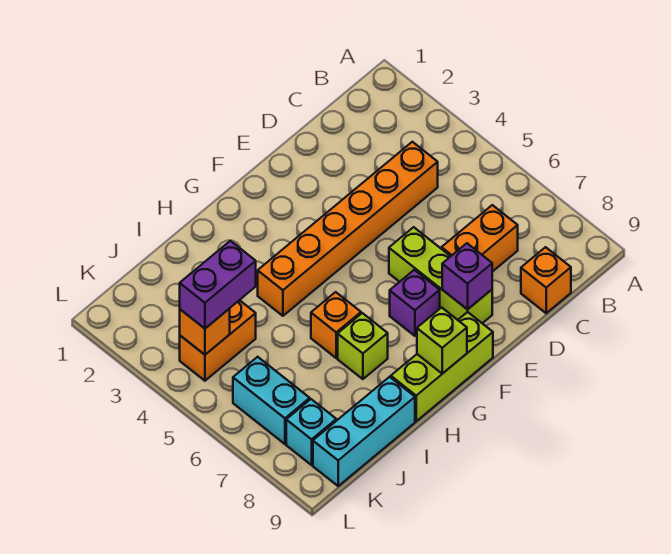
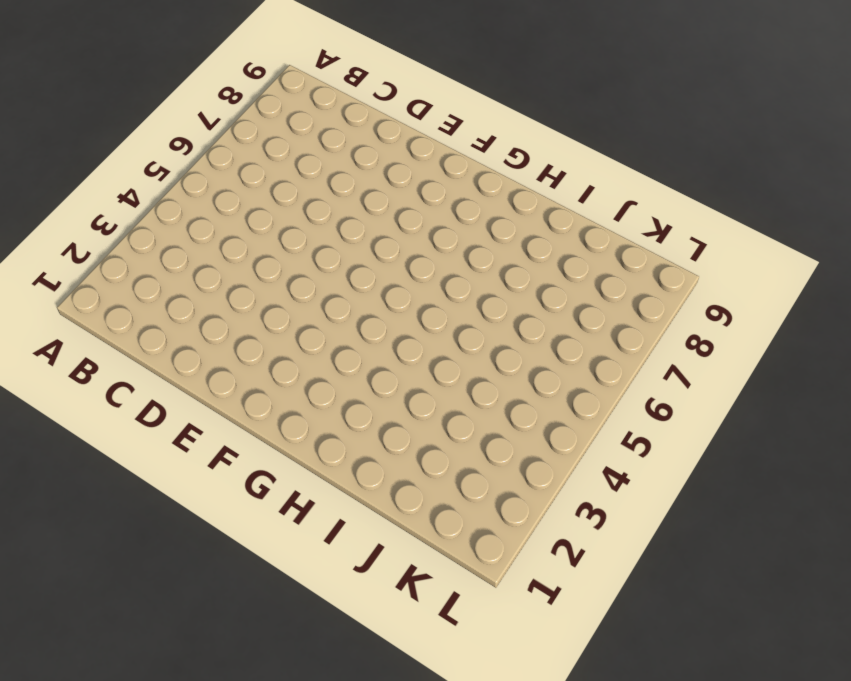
none -> orange brick C4:H4 level 1
none -> orange brick C7:D7 level 1
none -> orange brick C9 level 1

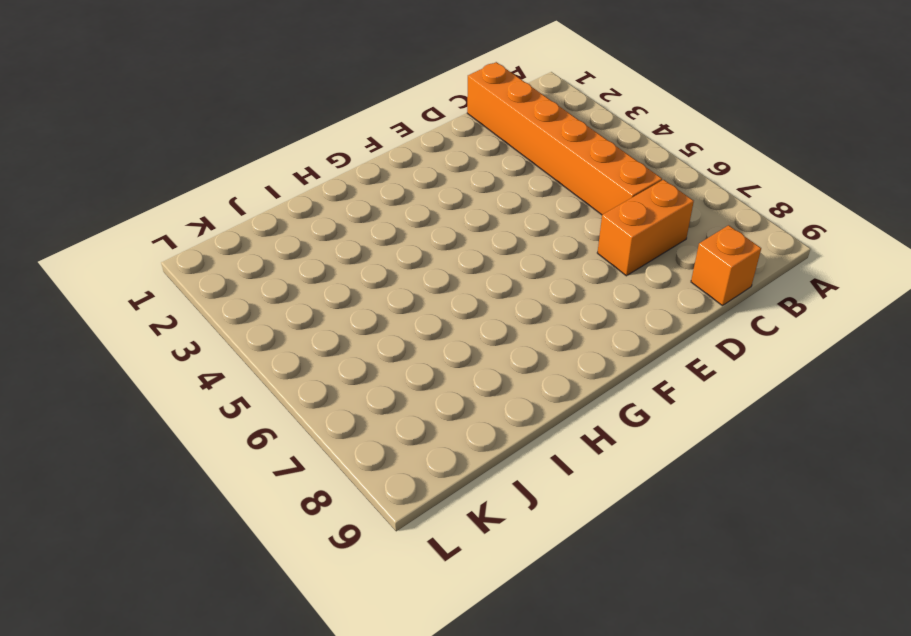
orange brick C1:C6 level 1 -> orange brick C4:H4 level 1
none -> lime brick E6:E8 level 1
none -> purple brick F7 level 1
none -> lime brick F9:H9 level 1

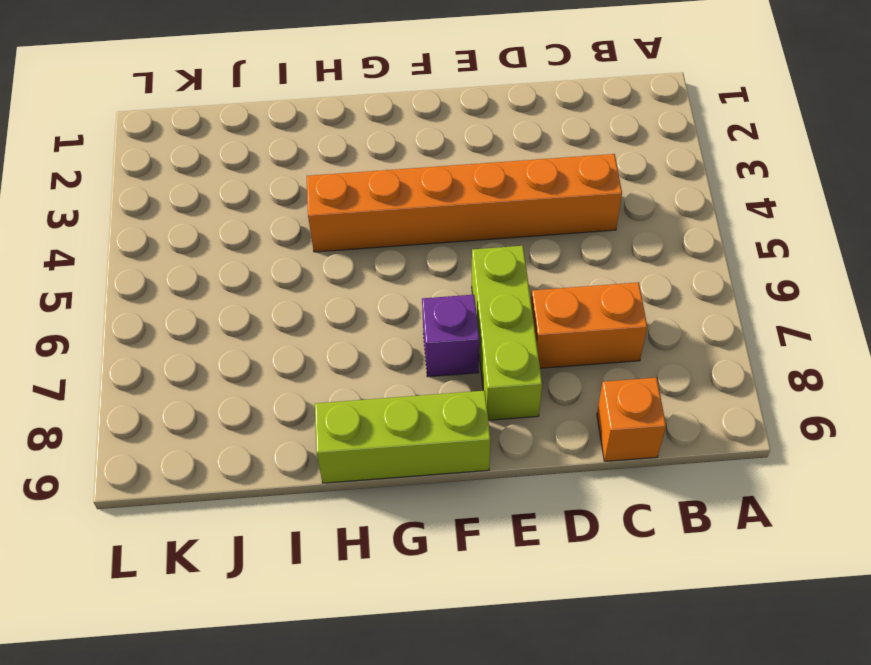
none -> orange brick H6 level 1
none -> lime brick H7 level 1
none -> cyan brick I9:K9 level 1

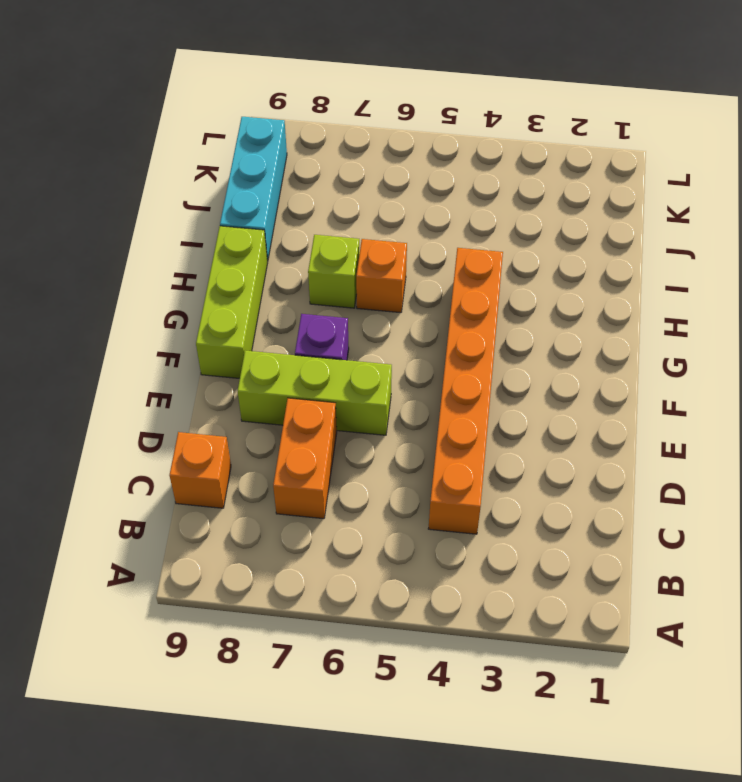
none -> orange brick J4:K4 level 1
none -> cyan brick K6:K7 level 1
none -> cyan brick K8 level 1

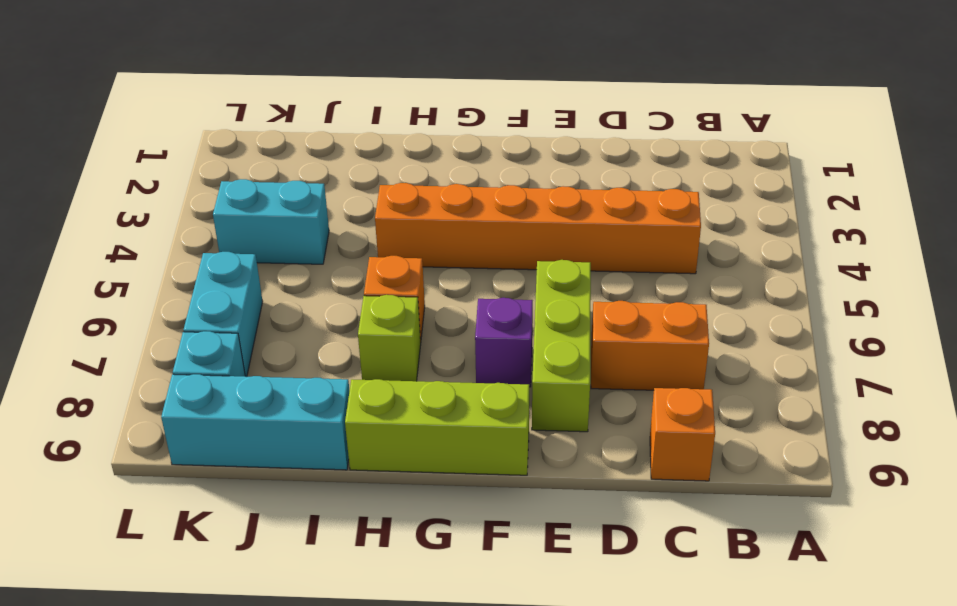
cyan brick J4:K4 level 1 -> orange brick J4:K4 level 1
none -> purple brick E8 level 2
none -> lime brick G9 level 2
none -> orange brick K4 level 2

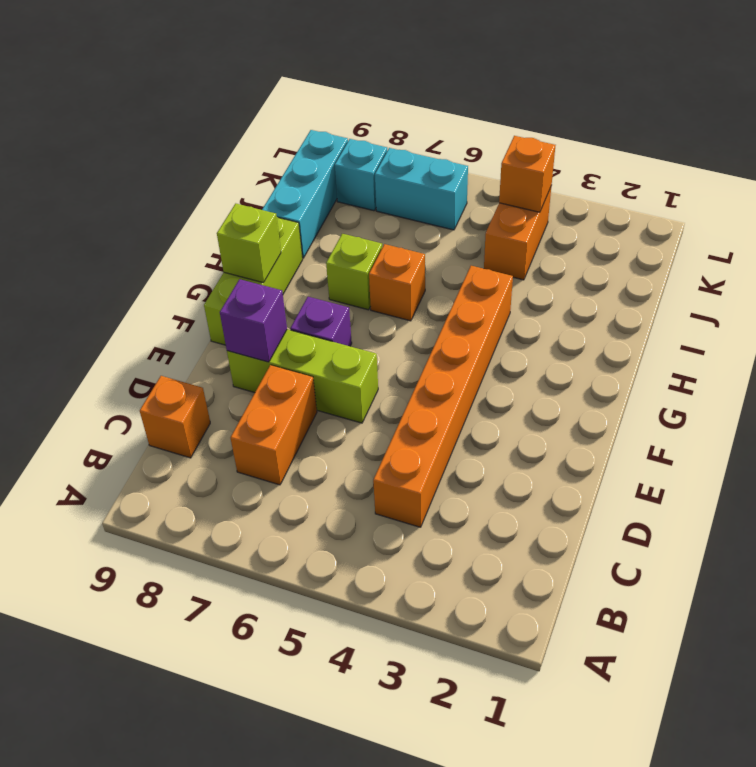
none -> purple brick J4:K4 level 3

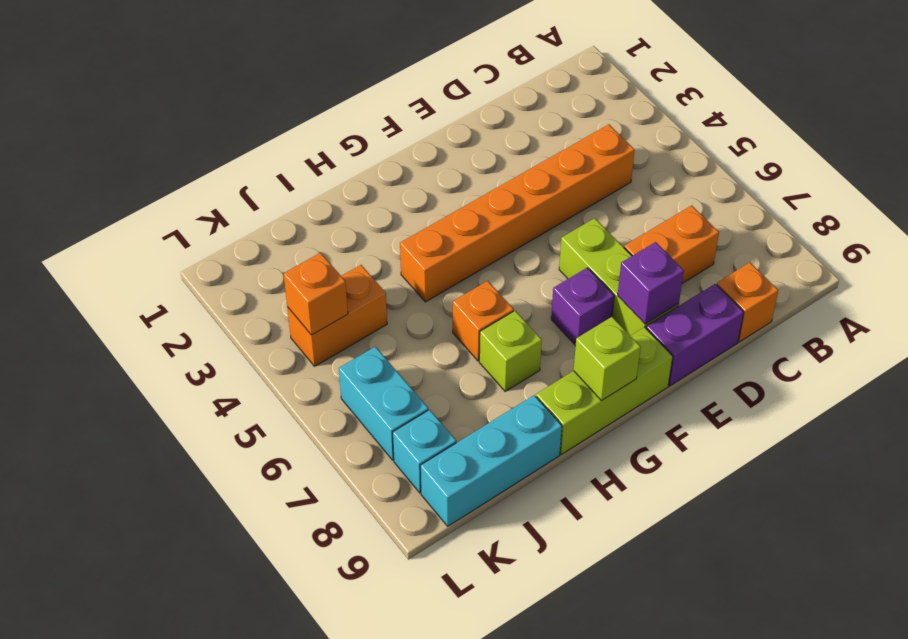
purple brick D9:E9 level 1 -> purple brick J4:K4 level 3

